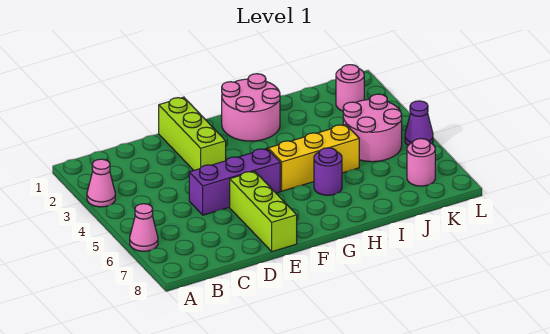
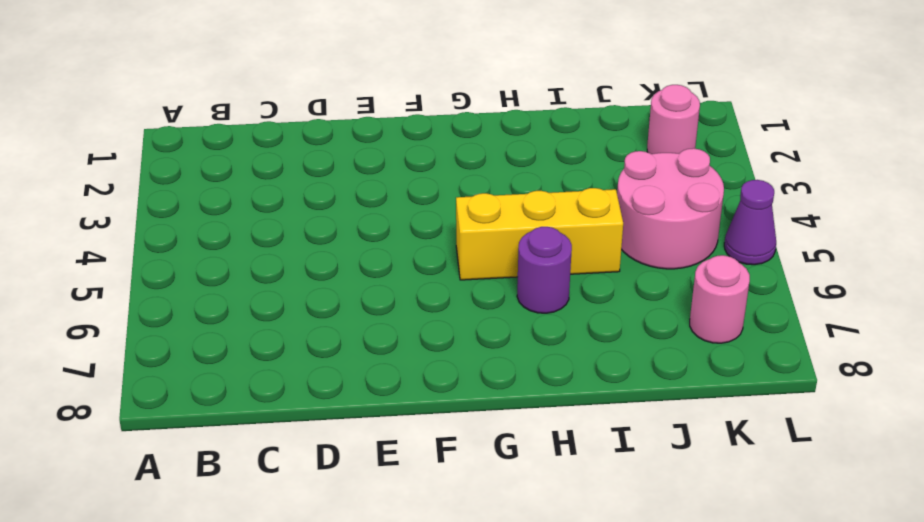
none -> pink cone A3 level 1
none -> pink cone A6 level 1
none -> purple brick D5:F5 level 1

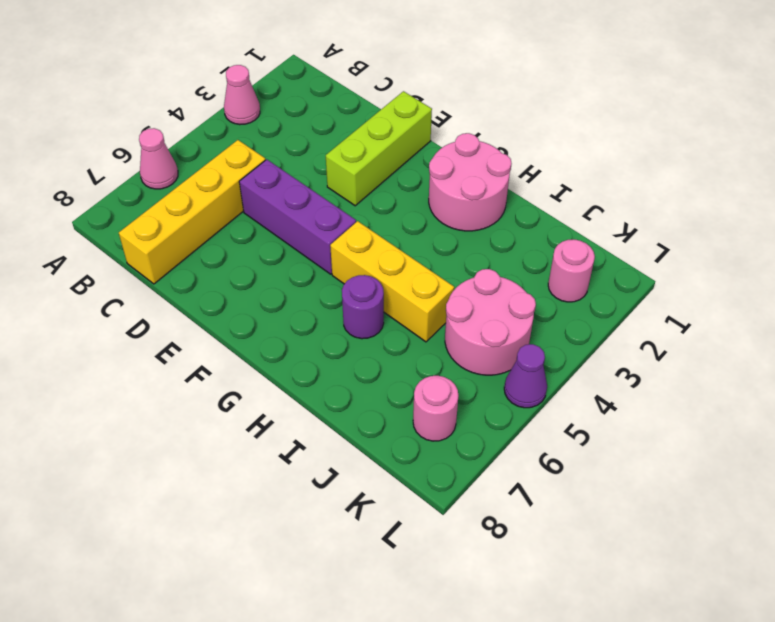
yellow brick C5:C8 level 1 -> none
none -> lime brick E6:E8 level 1

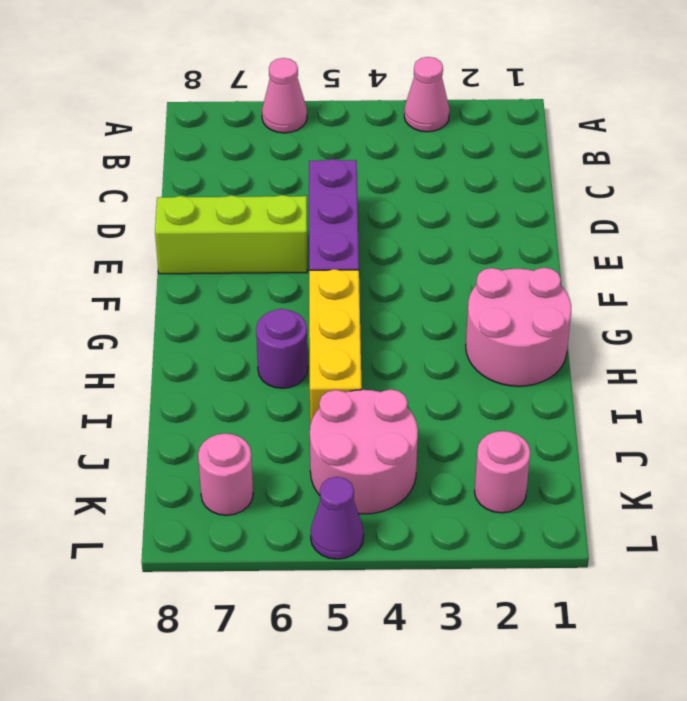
none -> lime brick E1:E3 level 1

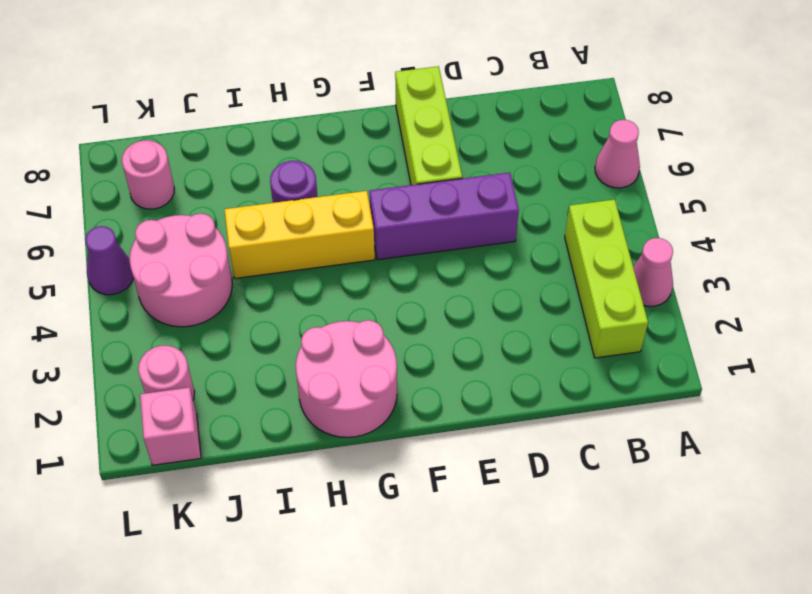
lime brick B2:B4 level 1 -> lime brick E1:E3 level 1
pink brick K1 level 1 -> none

